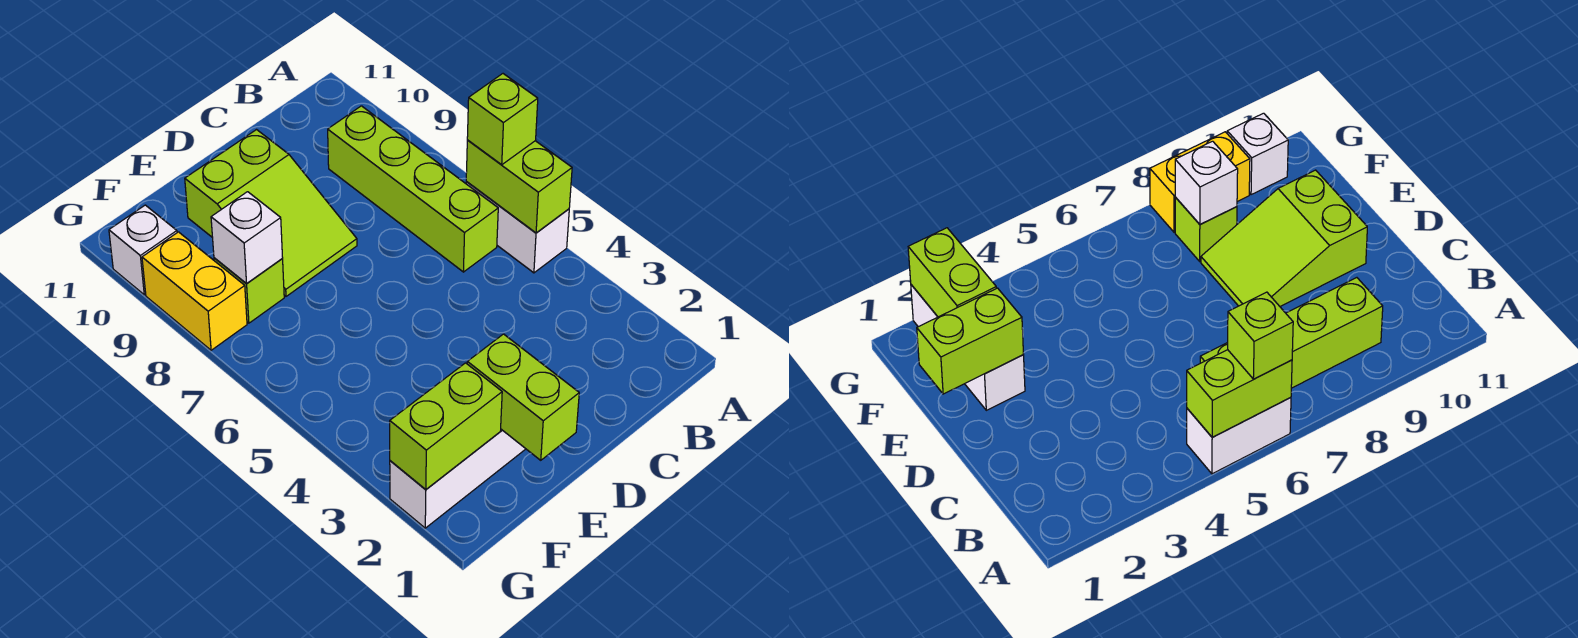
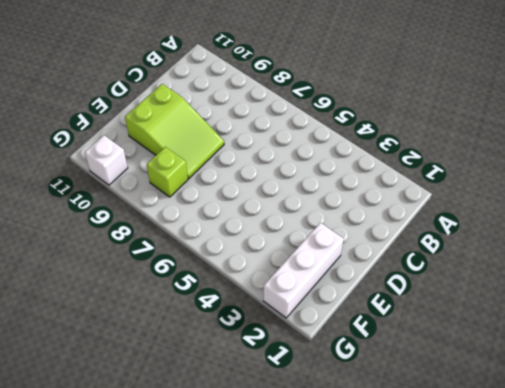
none -> white brick A5:A6 level 1
none -> lime brick B6:B9 level 1
none -> yellow brick G8:G9 level 1

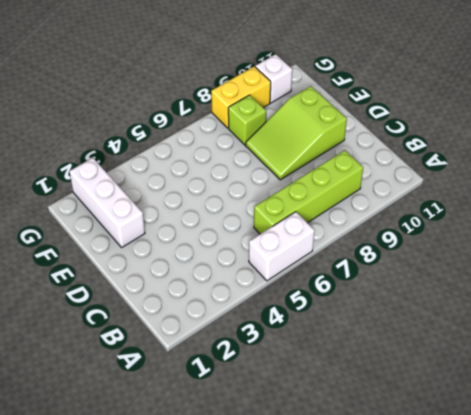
none -> lime brick A5:A6 level 2
none -> lime brick E1:E2 level 2
none -> lime brick F2:G2 level 2

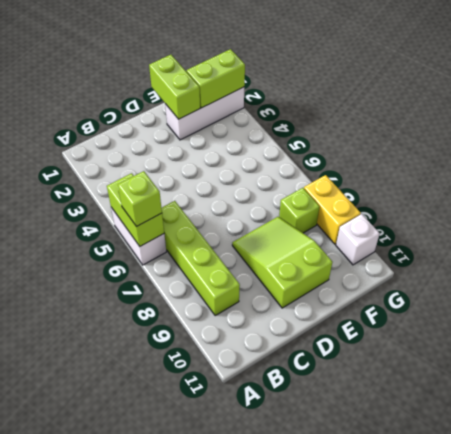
none -> white brick F8 level 2

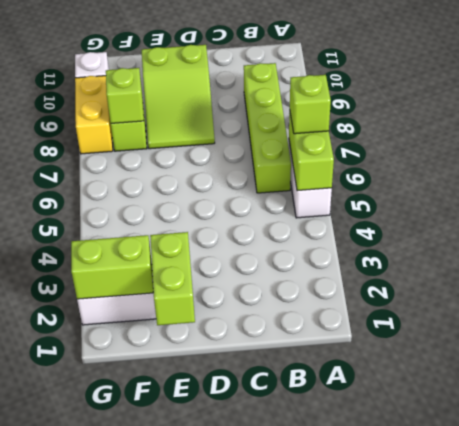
lime brick F8 level 2 -> white brick F8 level 2

